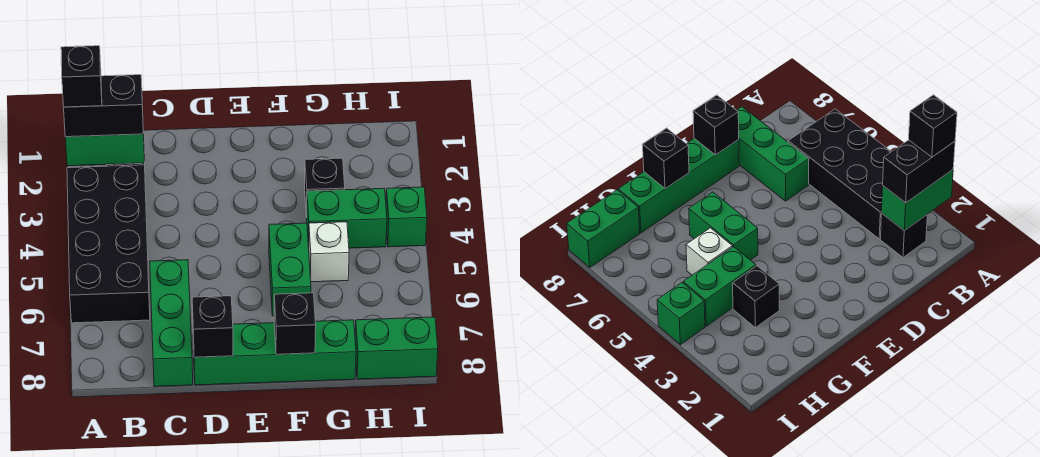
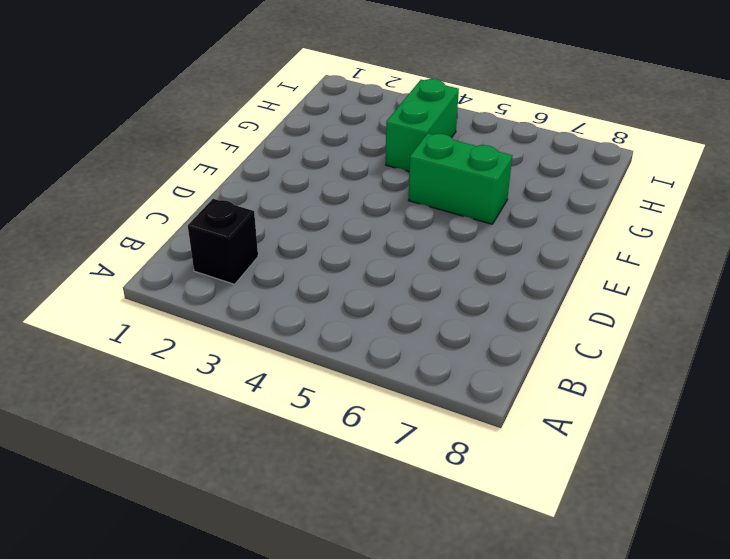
none -> black brick A3:B6 level 1
none -> green brick C6:C8 level 1
none -> green brick D8:G8 level 1

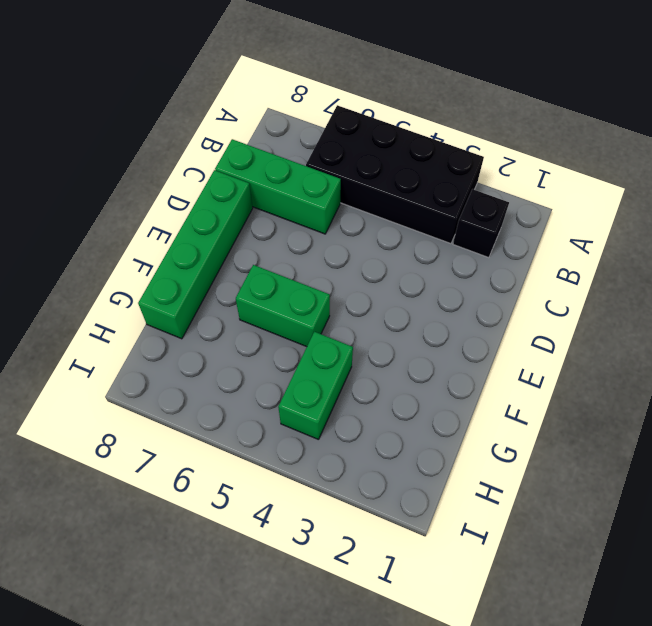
none -> black brick G3 level 1
none -> white brick G5 level 1
none -> green brick H8:I8 level 1

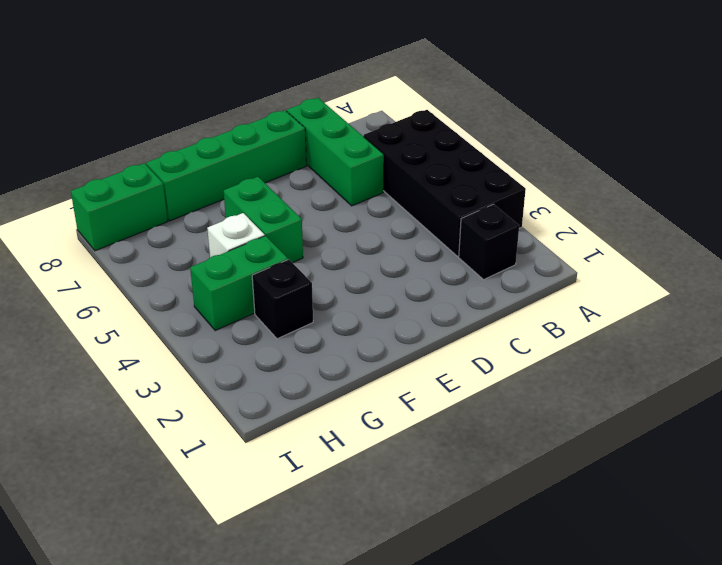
none -> green brick I4 level 1
none -> green brick A2:B2 level 2
none -> black brick D8 level 2

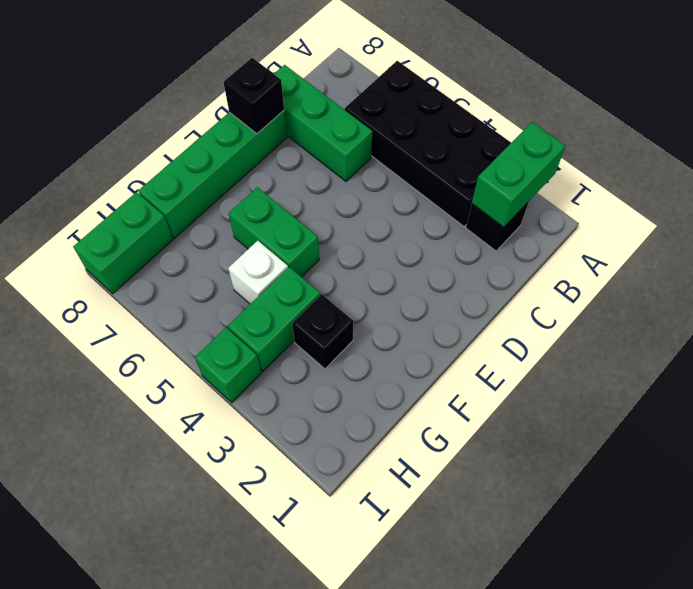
none -> black brick F8 level 2
none -> black brick A2:B2 level 3
none -> black brick A2 level 4

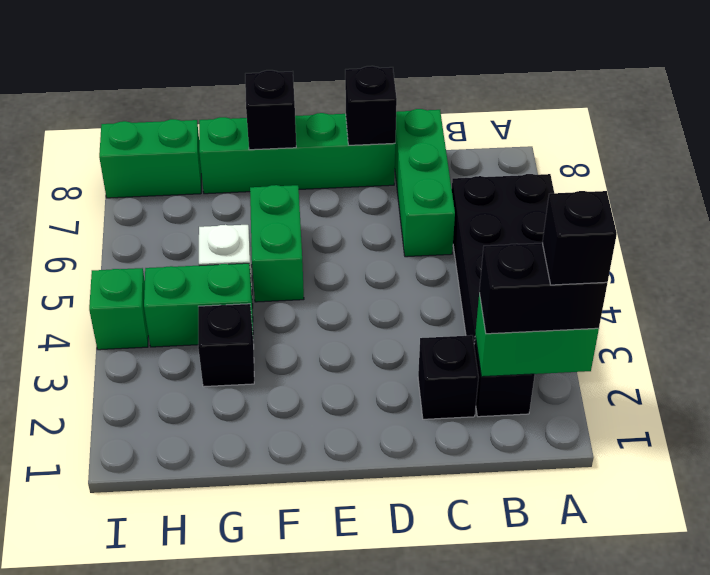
black brick C2 level 1 -> none

